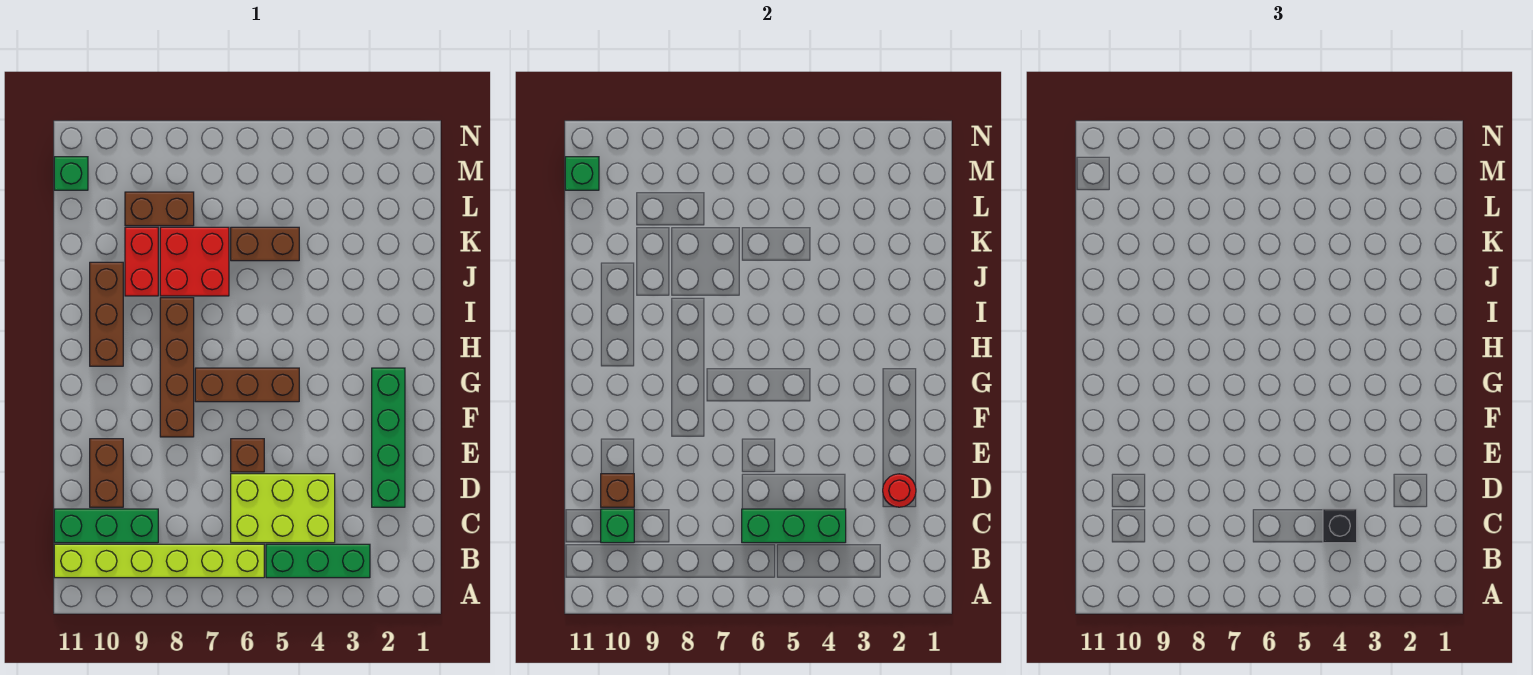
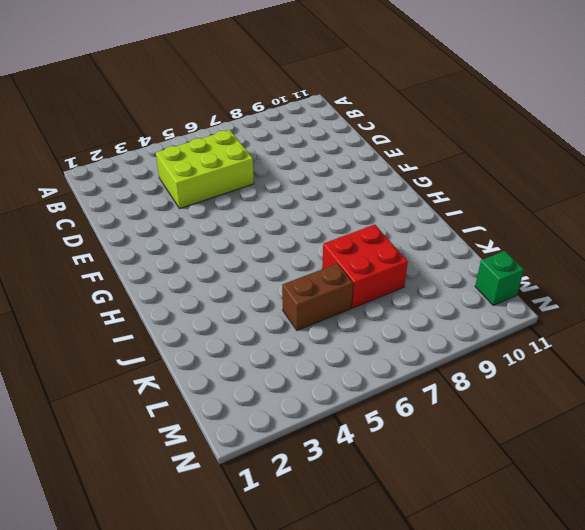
none -> green brick B3:B5 level 1
none -> lime brick B6:B11 level 1
none -> green brick C9:C11 level 1

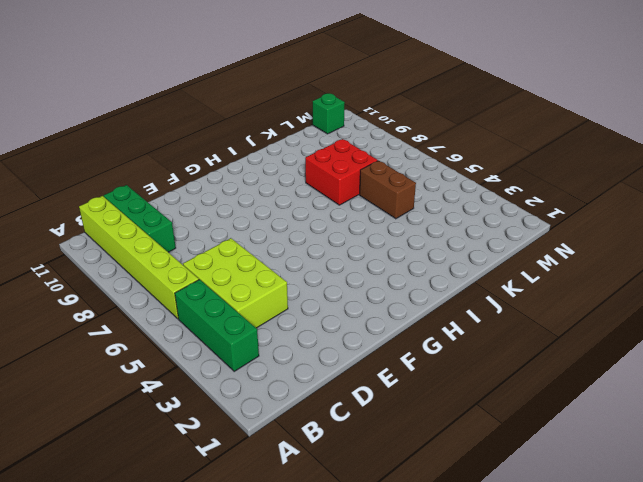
none -> green brick D2:G2 level 1
none -> brown brick D10:E10 level 1
none -> brown brick E6 level 1

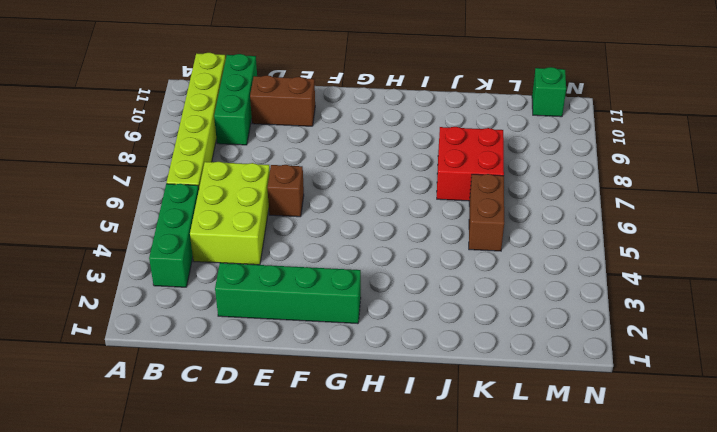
none -> brown brick F8:I8 level 1
none -> brown brick G5:G7 level 1
none -> brown brick H10:J10 level 1

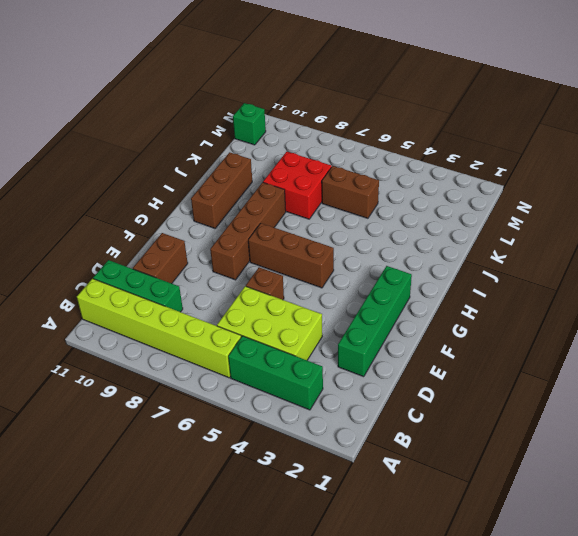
none -> red brick J9:K9 level 1
none -> brown brick L8:L9 level 1
none -> green brick C4:C6 level 2

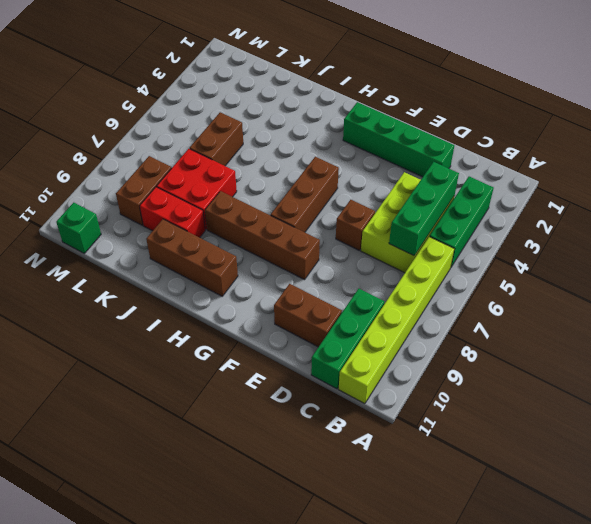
none -> green brick C10 level 2
none -> red round brick D2 level 2
none -> brown brick D10 level 2

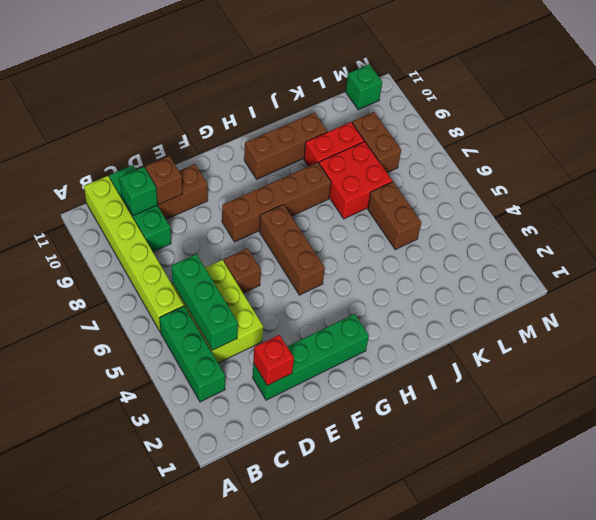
red brick D2 level 2 -> red round brick D2 level 2
none -> green brick M11 level 2
none -> black brick C4 level 3

